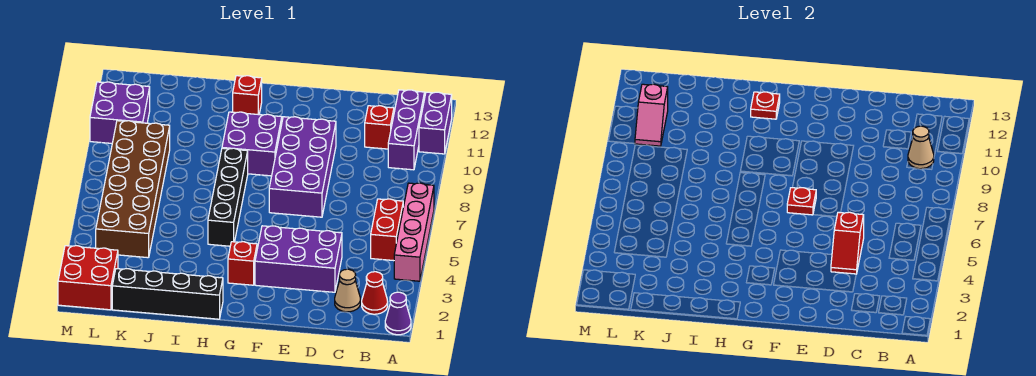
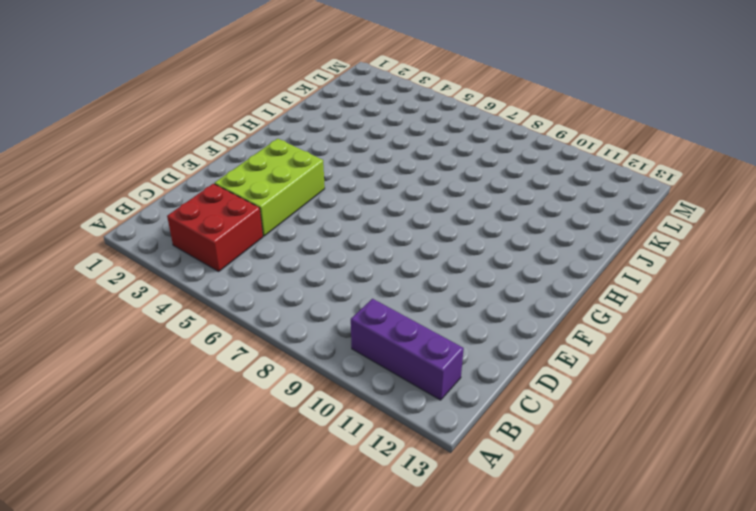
red brick B3:C4 level 1 -> red brick L1:M2 level 1
lime brick D3:F4 level 1 -> purple brick D3:F4 level 1
none -> purple cone A1 level 1
none -> pink brick A4:A7 level 1
none -> purple brick A11:A12 level 1

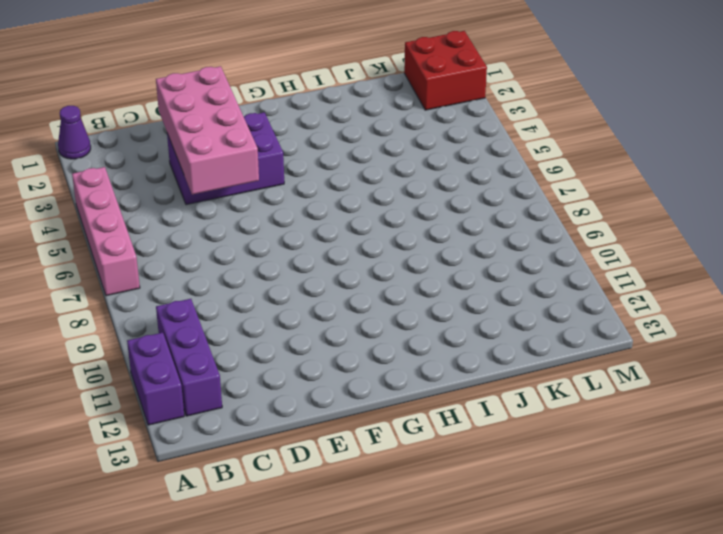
pink brick D2:E5 level 2 -> red slope D4:D5 level 2 top 5
none -> red cone B2 level 1
none -> red brick B5:B6 level 1
none -> tan cone C2 level 1

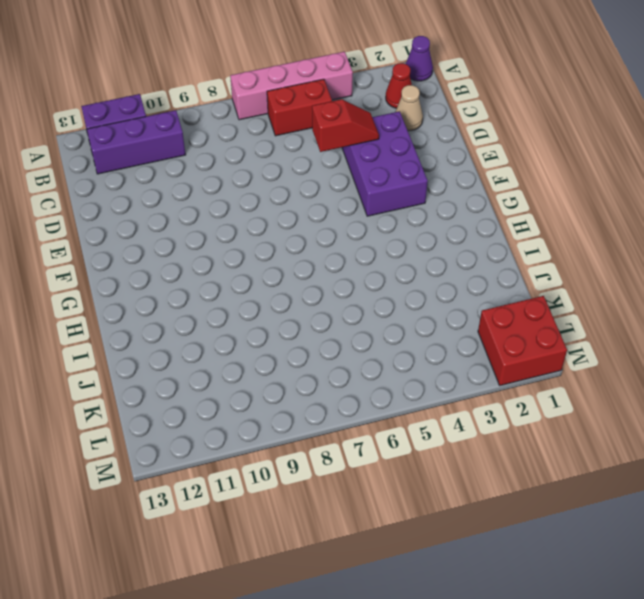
none -> red brick C11 level 1
none -> purple brick E7:F10 level 1
none -> red brick G3 level 1

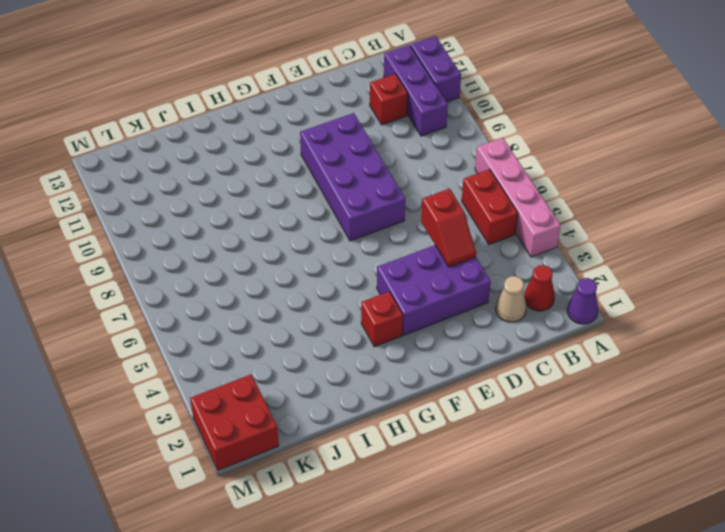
none -> purple brick G9:H10 level 1
none -> black brick H1:K1 level 1
none -> black brick H5:H8 level 1

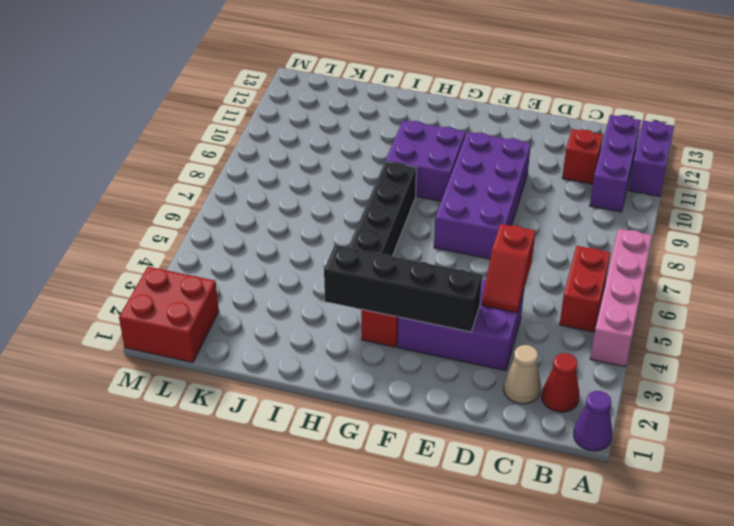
black brick E3:H3 level 2 -> black brick H1:K1 level 1
none -> red brick H12 level 1
none -> brown brick K4:L9 level 1
none -> purple brick L10:M11 level 1

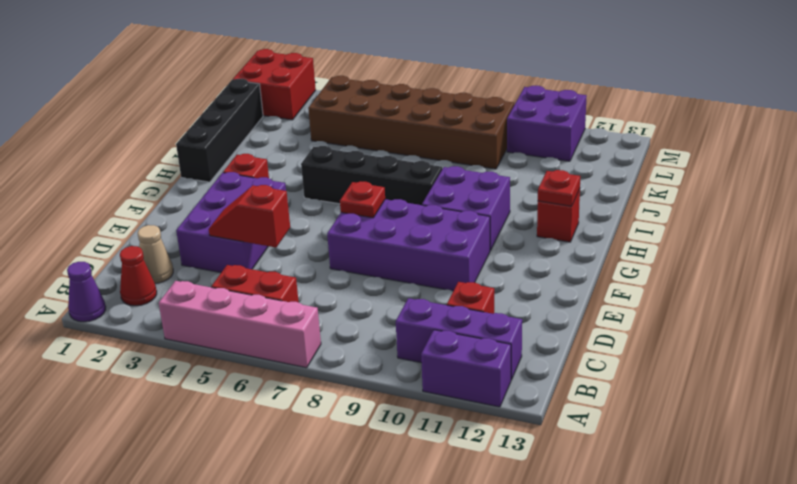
none -> tan cone B10 level 2
none -> pink slope L10:L11 level 2 top 11

